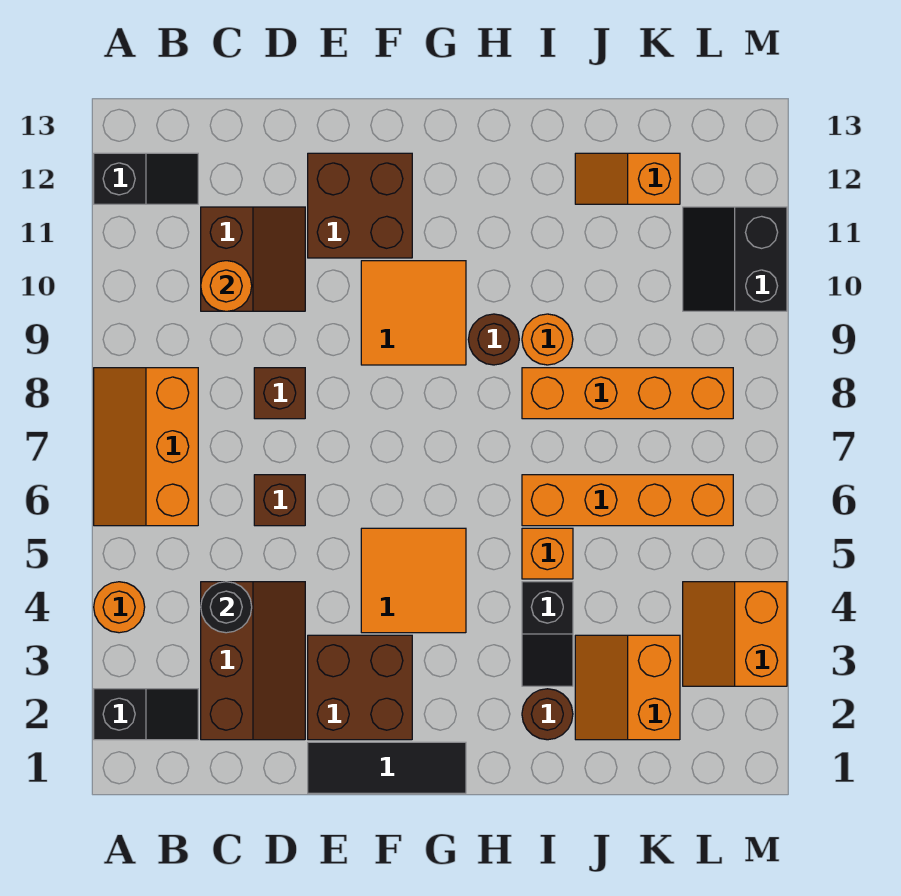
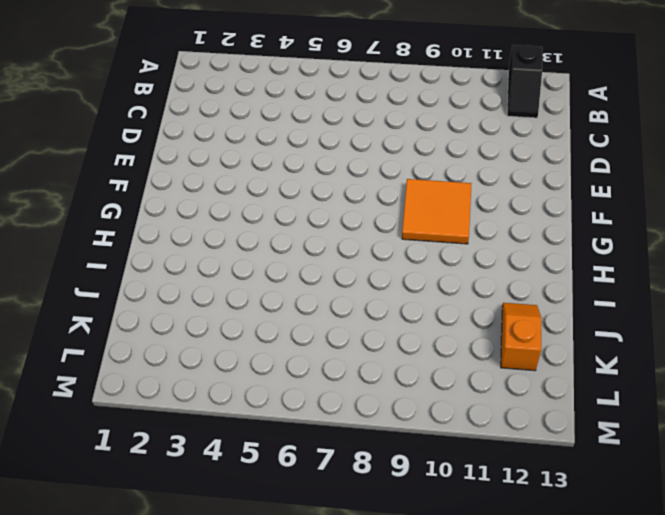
none -> black slope A2:B2 level 1 top A
none -> orange round brick A4 level 1
none -> orange slope A6:B8 level 1 top B

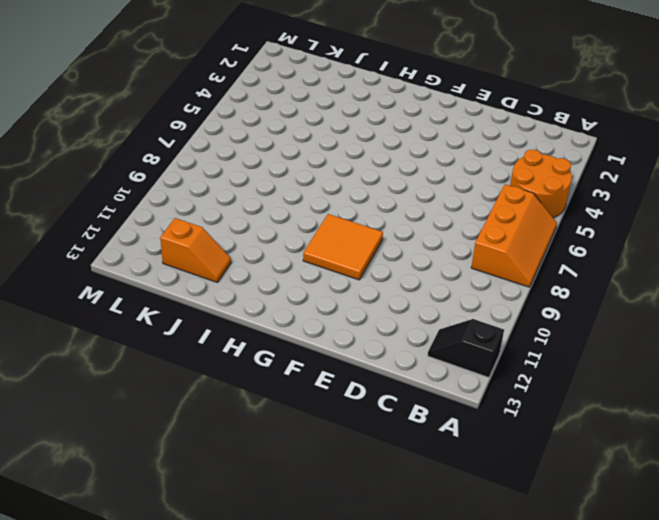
orange round brick A4:B5 level 1 -> orange round brick A4 level 1
none -> black slope A2:B2 level 1 top A
none -> brown slope C2:D4 level 1 top C
none -> brown slope C10:D11 level 1 top C

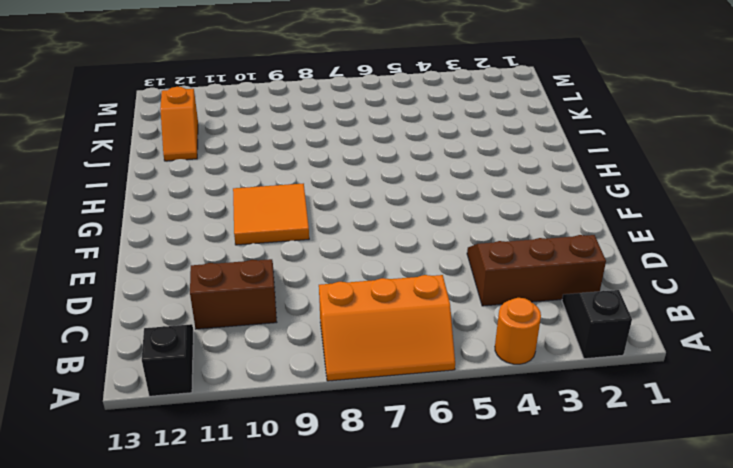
none -> brown brick D6 level 1
none -> brown brick D8 level 1
none -> black tile E1:G1 level 1

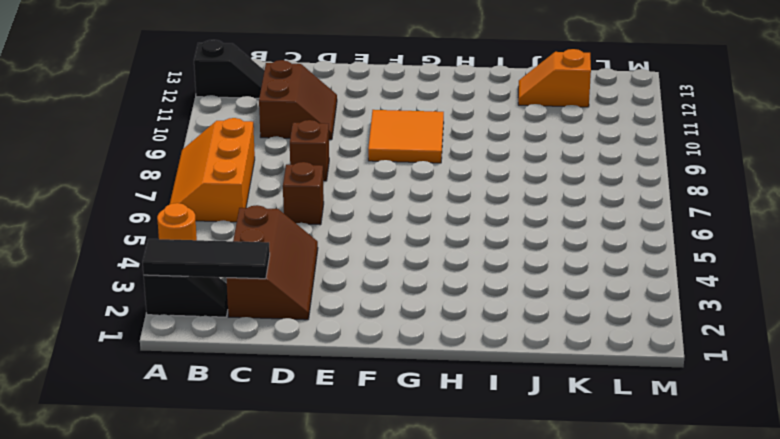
black tile A2:C2 level 2 -> black tile E1:G1 level 1
none -> brown brick E2:F3 level 1
none -> brown brick E11:F12 level 1
none -> orange tile F4:G5 level 1

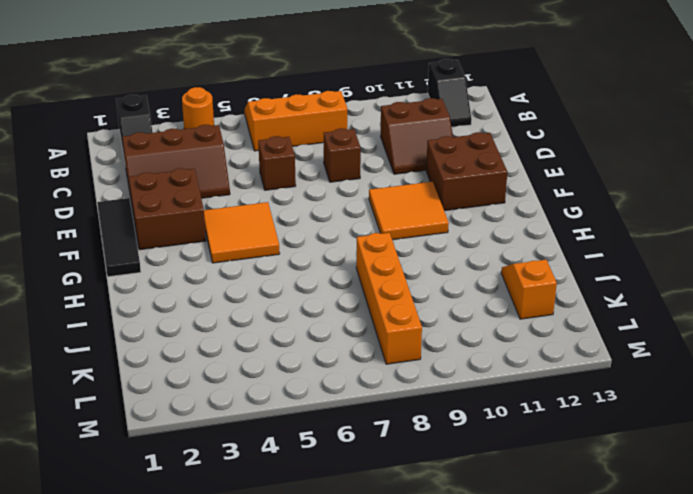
none -> brown round brick H9 level 1
none -> brown round brick I2 level 1
none -> black slope I3:I4 level 1 top 4

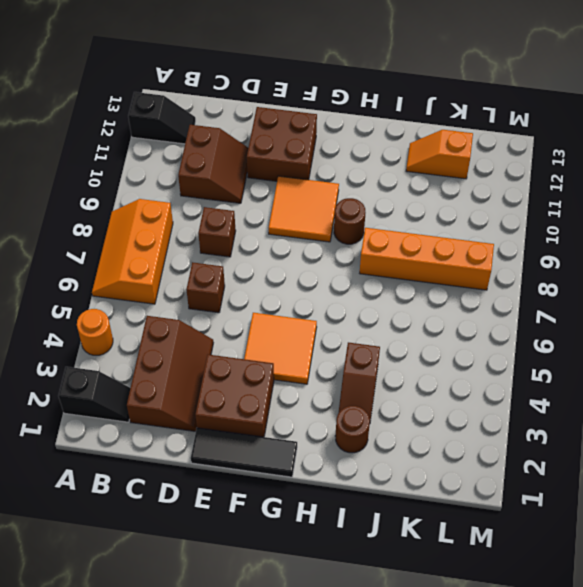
brown slope I3:I4 level 1 top 4 -> black slope I3:I4 level 1 top 4
none -> orange brick I5 level 1
none -> orange brick I6:L6 level 1
none -> orange round brick I9 level 1

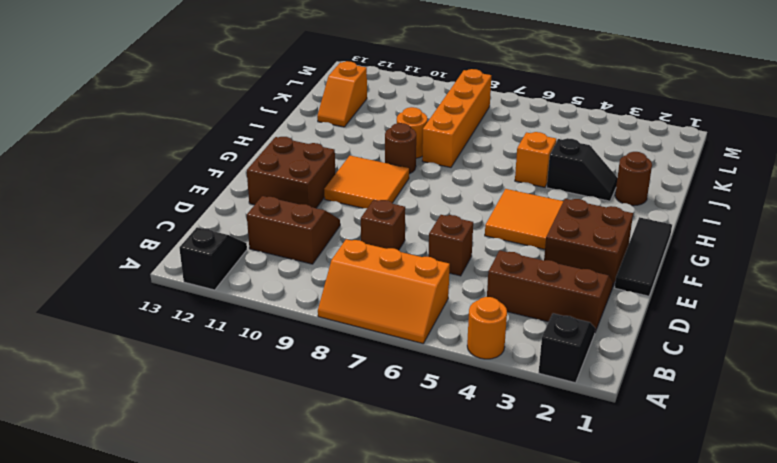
none -> orange brick I6:L6 level 1
none -> orange slope J2:K3 level 1 top K
none -> orange slope L3:M4 level 1 top M

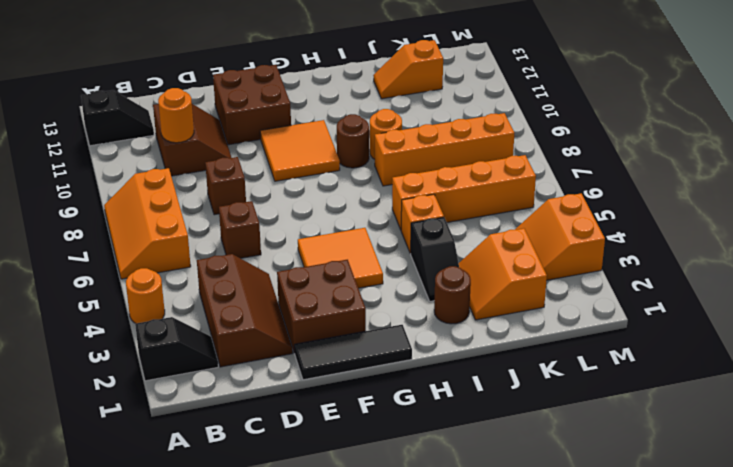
none -> black slope L10:M11 level 1 top M
none -> black round brick C4 level 2

